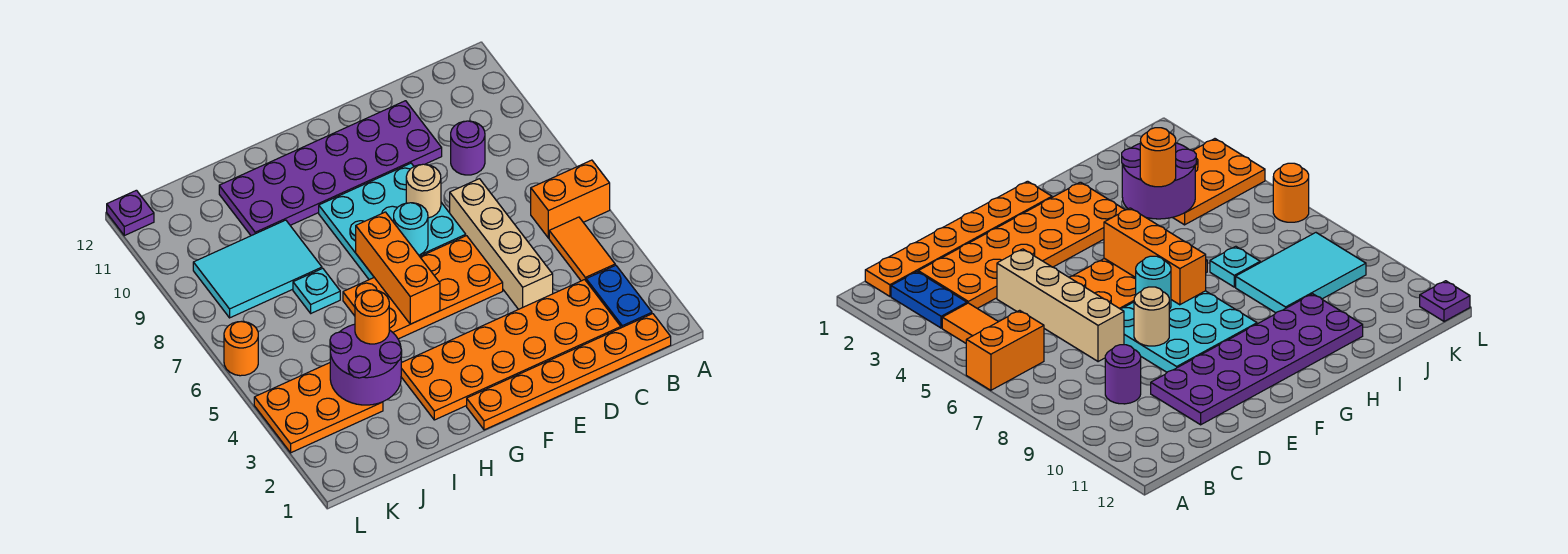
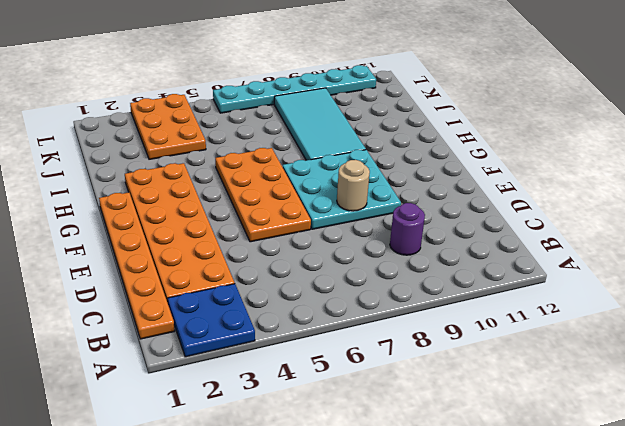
blue plate A2:B3 level 1 -> blue plate B2:B3 level 1
cyan tile H8:K9 level 1 -> cyan tile I8:K9 level 1
cyan plate L6:L11 level 1 -> orange round brick L6 level 1
none -> orange brick A6:B6 level 1
none -> orange tile B4:B5 level 1
none -> tan brick D4:D7 level 1

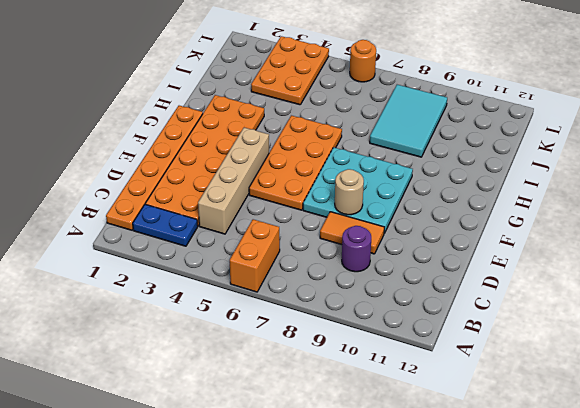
tan brick C4:F4 level 1 -> tan brick D4:D7 level 1
orange tile D8:D9 level 1 -> orange tile B4:B5 level 1
none -> purple plate D10:I11 level 1
none -> cyan plate I7 level 1
none -> purple plate L12 level 1

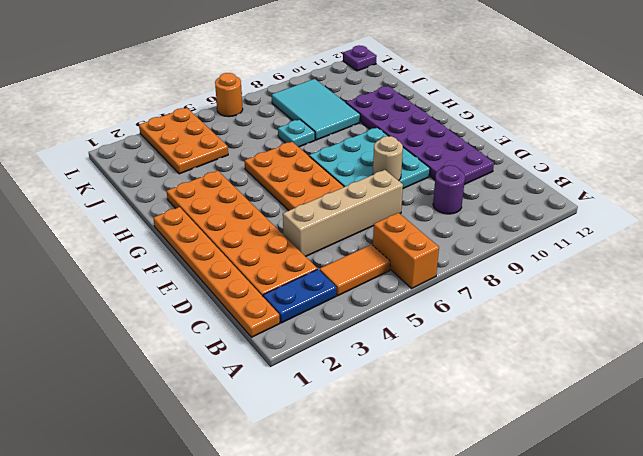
none -> cyan round brick F7 level 2
none -> orange brick G5:G7 level 2
none -> purple round brick I3:J4 level 2

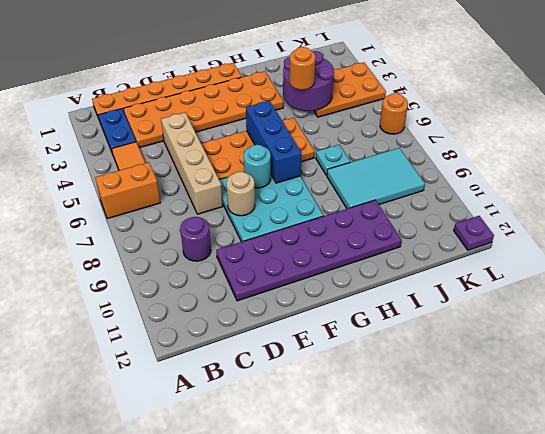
blue brick G5:G7 level 2 -> orange brick G5:G7 level 2

